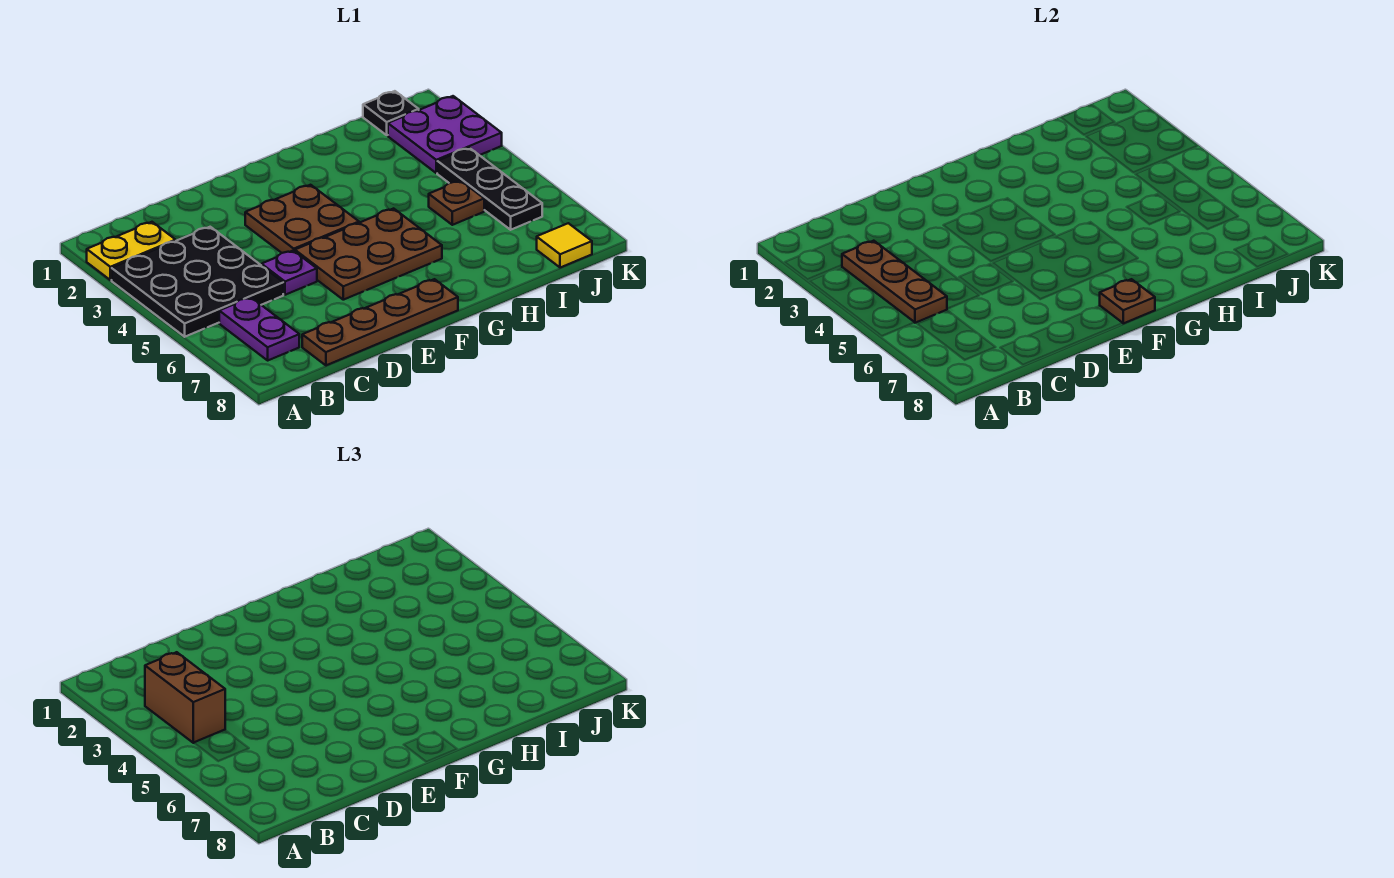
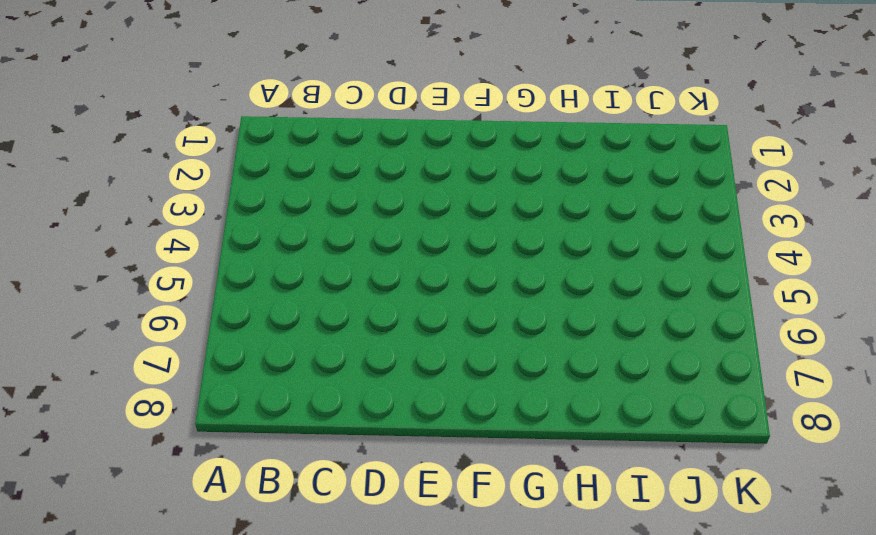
none -> yellow plate A2:B2 level 1
none -> black plate A3:C5 level 1
none -> purple plate B6:B7 level 1

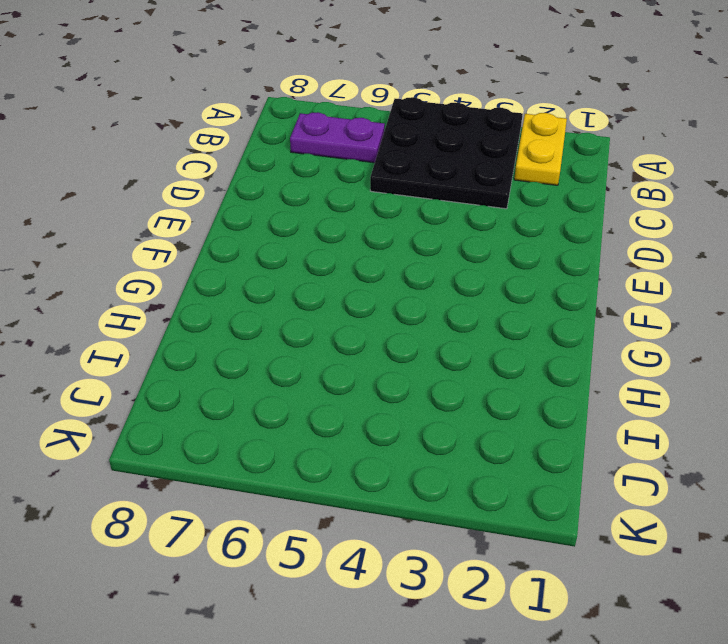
none -> brown plate C8:F8 level 1
none -> purple plate D5 level 1
none -> brown plate E3:F4 level 1

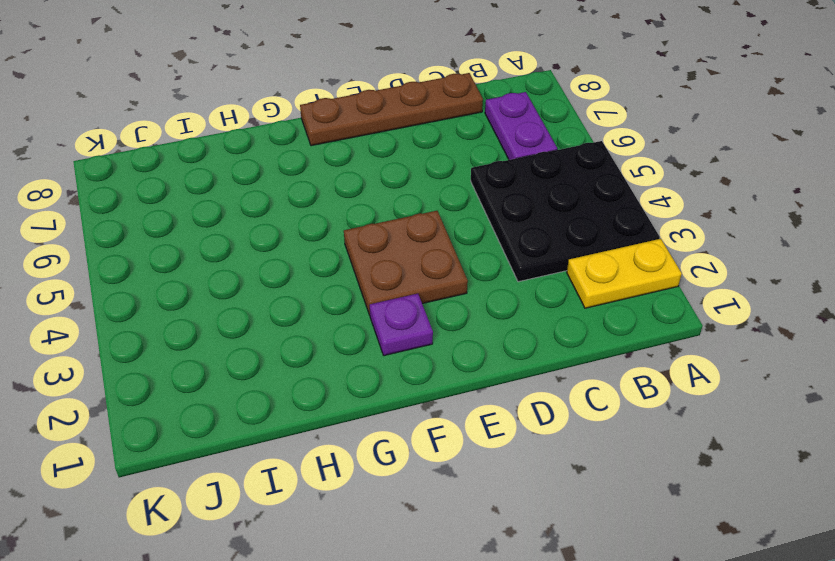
purple plate F2 level 1 -> purple plate D5 level 1
none -> brown plate E5:G6 level 1
none -> brown plate I5 level 1
none -> black plate J1 level 1

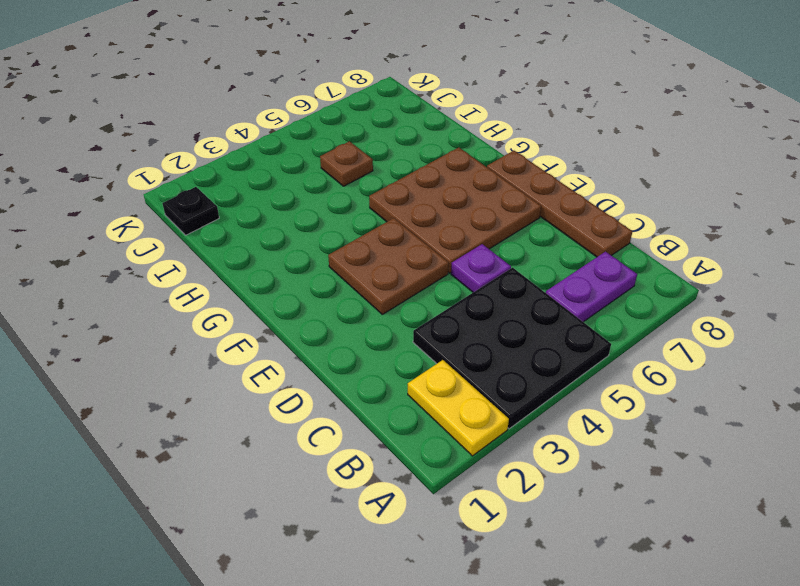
brown plate E5:G7 level 1 -> brown plate E5:G6 level 1
none -> purple plate J2:K3 level 1
none -> black plate J4:J6 level 1
none -> yellow tile J8 level 1

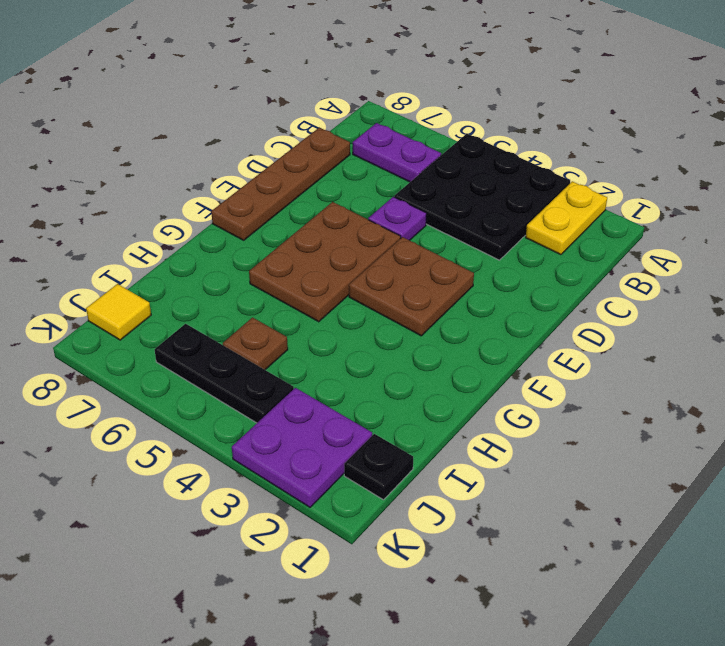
none -> brown plate B3:B5 level 2
none -> brown plate F8 level 2
none -> brown brick B3:B4 level 3

